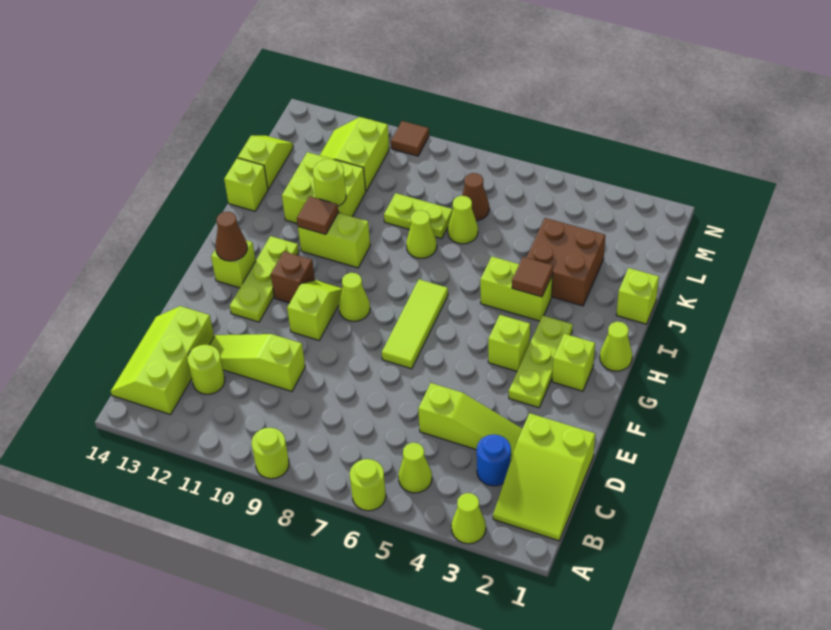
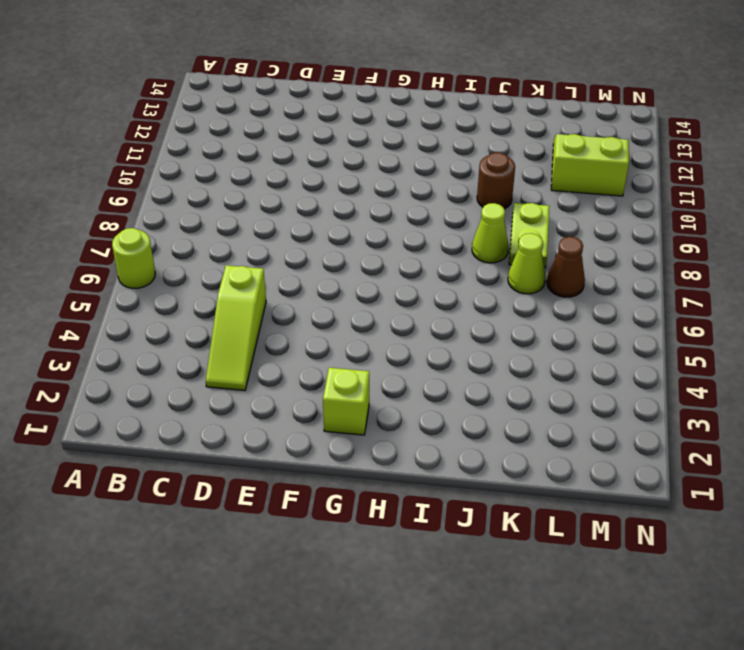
brown round brick J10 level 1 -> none
none -> lime cone A3 level 1
none -> lime round brick A9 level 1
none -> lime slope B1:D2 level 1 top D
none -> lime cone B5 level 1

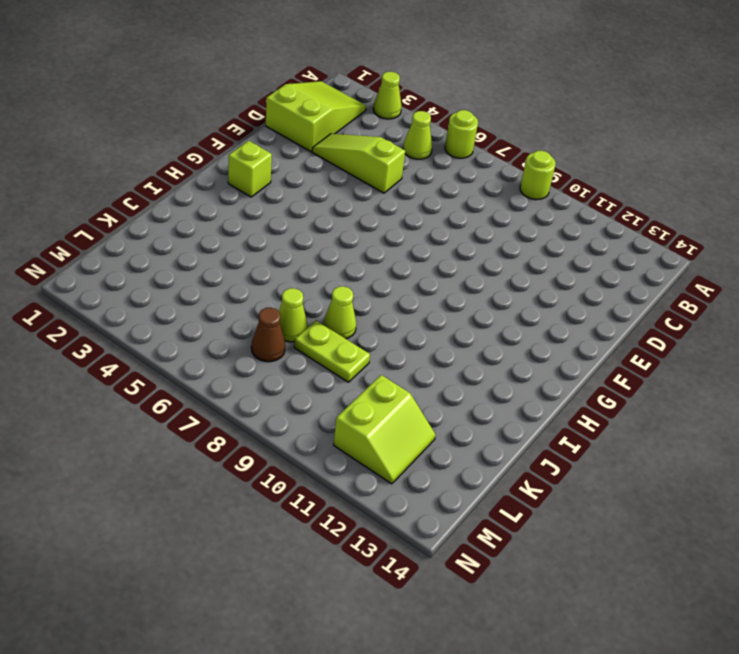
none -> lime slope B13:D14 level 1 top 13
none -> blue round brick C3 level 1
none -> lime round brick C12 level 1
none -> lime slope D10:D12 level 1 top 10

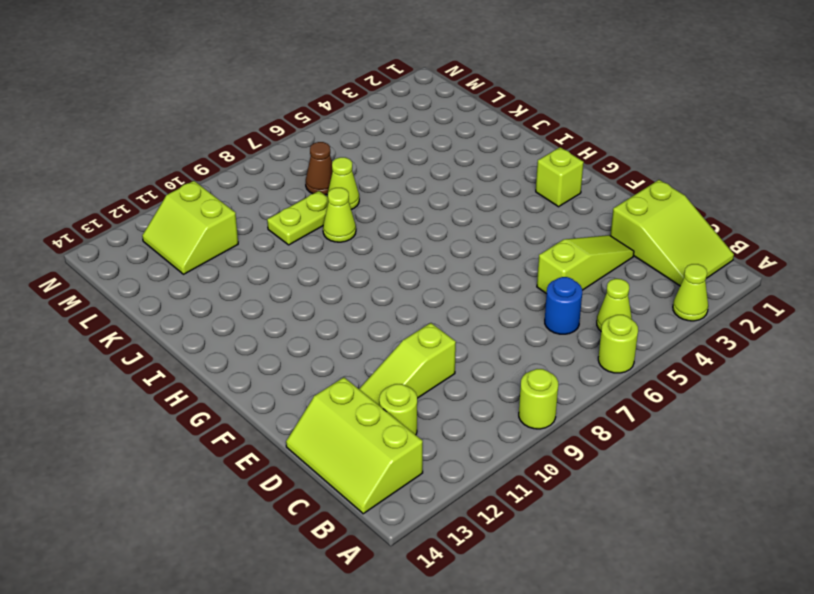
blue round brick C6 level 1 -> blue round brick C3 level 1
none -> lime plate F3:H3 level 1
none -> lime tile F7:H7 level 1
none -> lime slope F10:G10 level 1 top F
none -> lime plate F12:H12 level 1

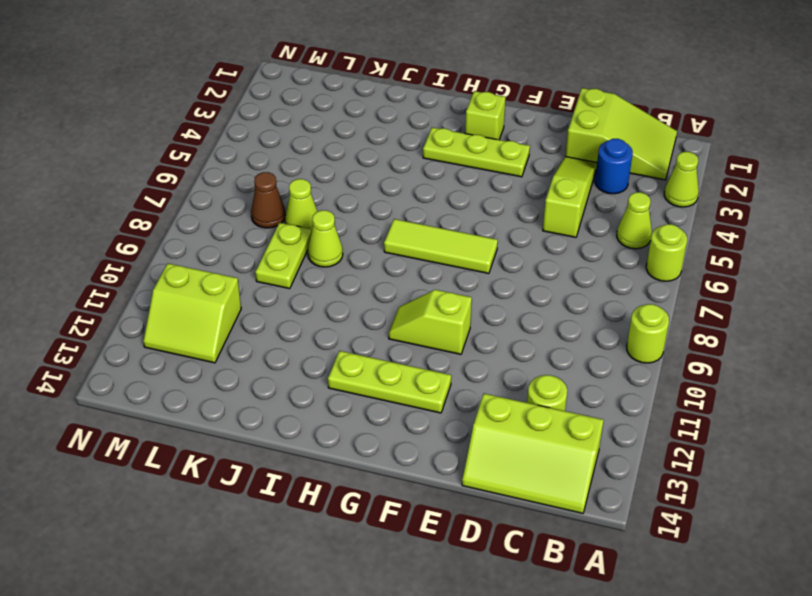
none -> lime slope D10:D12 level 1 top 10
none -> lime brick G4 level 1
none -> lime cone G9 level 1
none -> brown brick G11 level 1

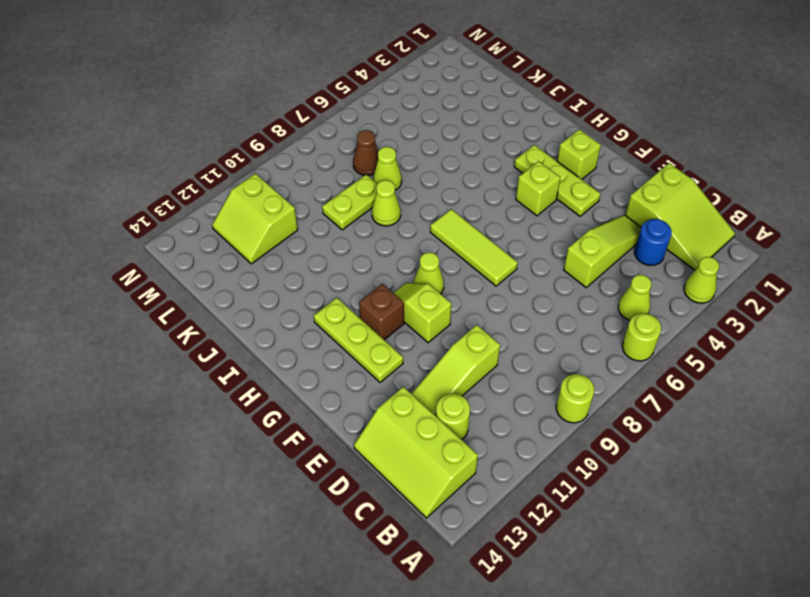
none -> lime brick G13 level 1
none -> lime cone H1 level 1
none -> lime brick I4:I5 level 1
none -> lime brick I10:I11 level 1

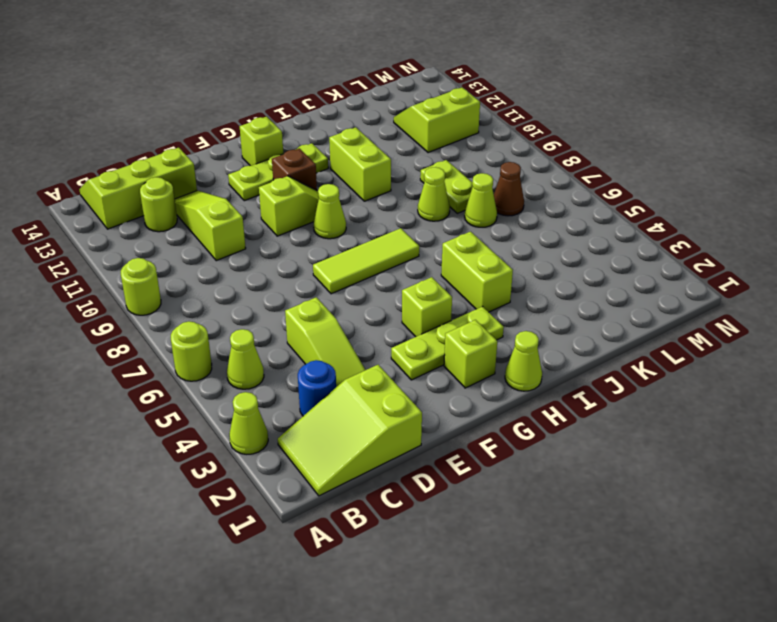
none -> lime brick J1 level 1
none -> brown brick J3:K4 level 1
none -> lime brick J11:K12 level 1
none -> lime brick J14 level 1

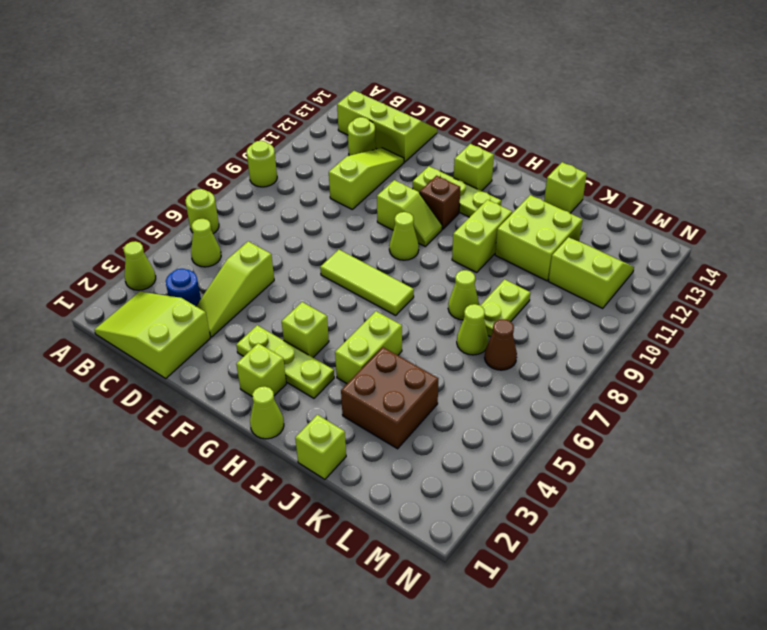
none -> lime slope K14:L14 level 1 top K
none -> brown tile N10 level 1
none -> brown cone G13 level 2
none -> brown tile I4 level 2

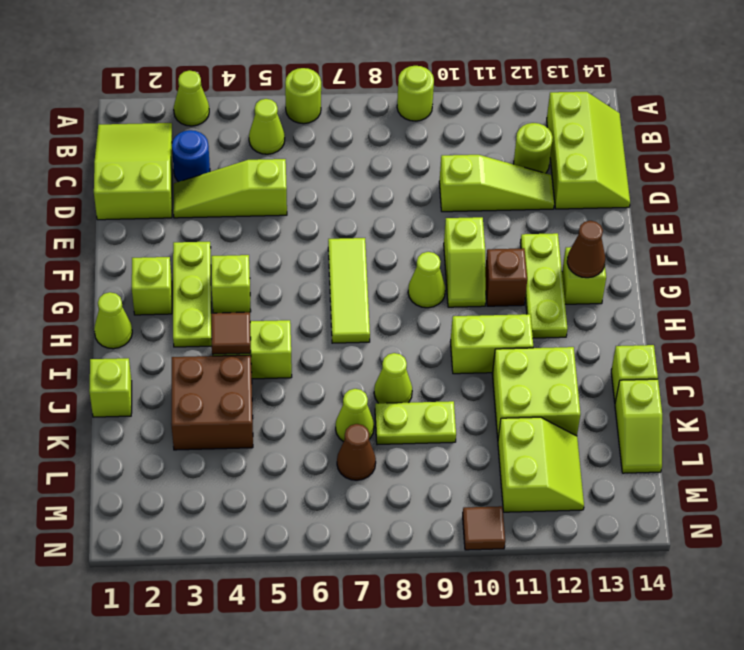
none -> brown tile I11 level 2
none -> lime round brick J11 level 2

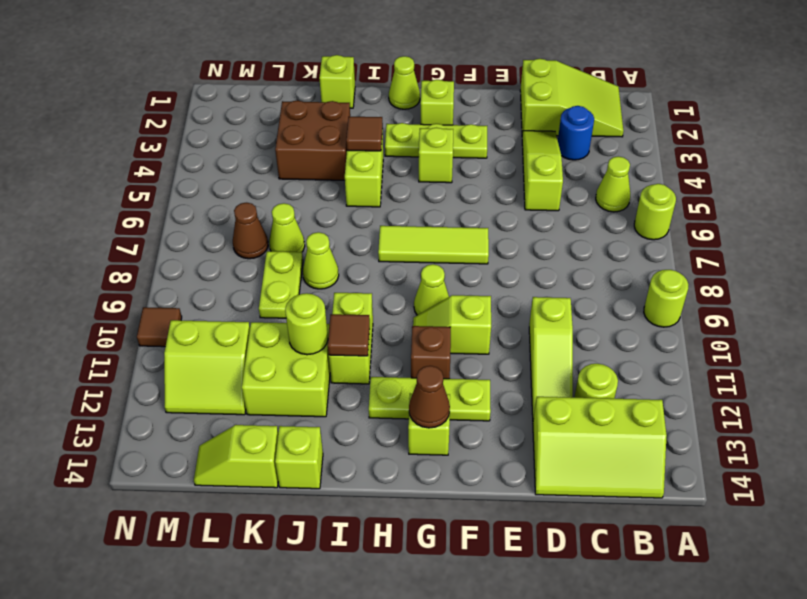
none -> lime cone A3 level 1

